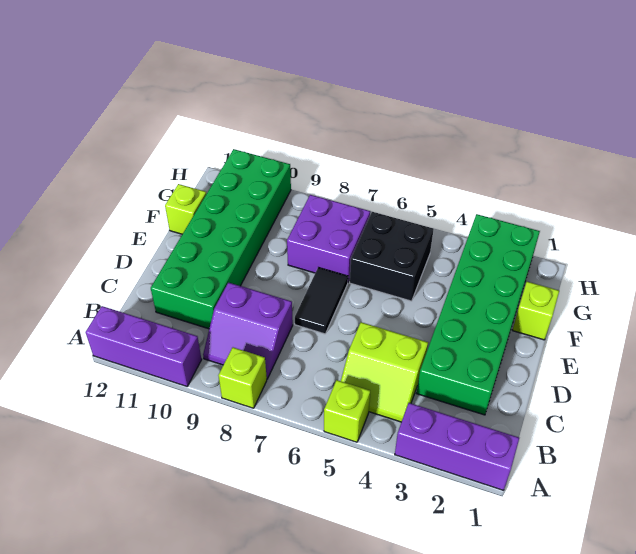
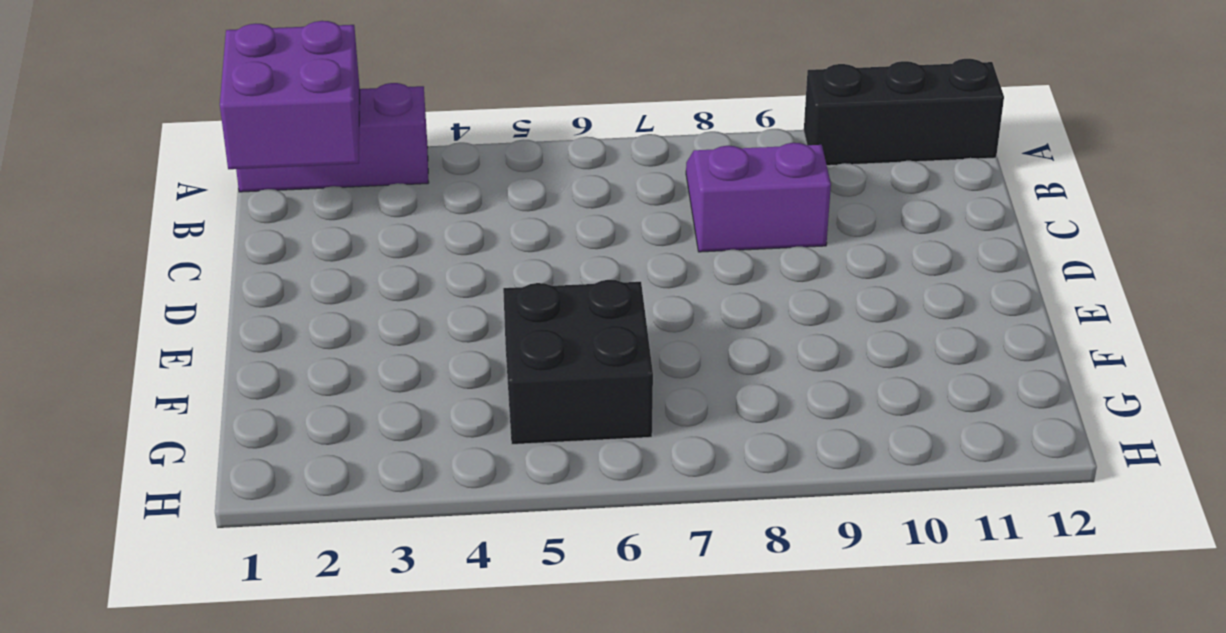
purple brick A1:B2 level 2 -> purple brick F7:G8 level 1
black brick A10:A12 level 1 -> purple brick A10:A12 level 1
none -> lime brick A5 level 1
none -> lime brick A8 level 1
none -> lime slope B4:C5 level 1 top C

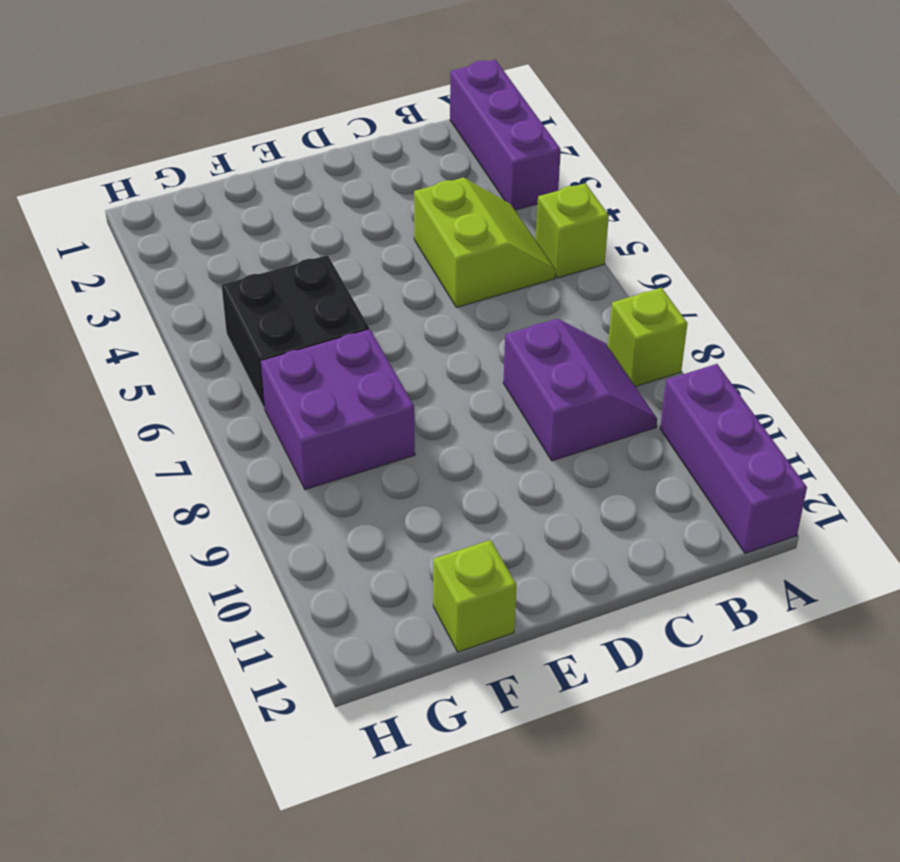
none -> green brick C2:H3 level 1
none -> green brick C10:H11 level 1
none -> black tile D7:E7 level 1

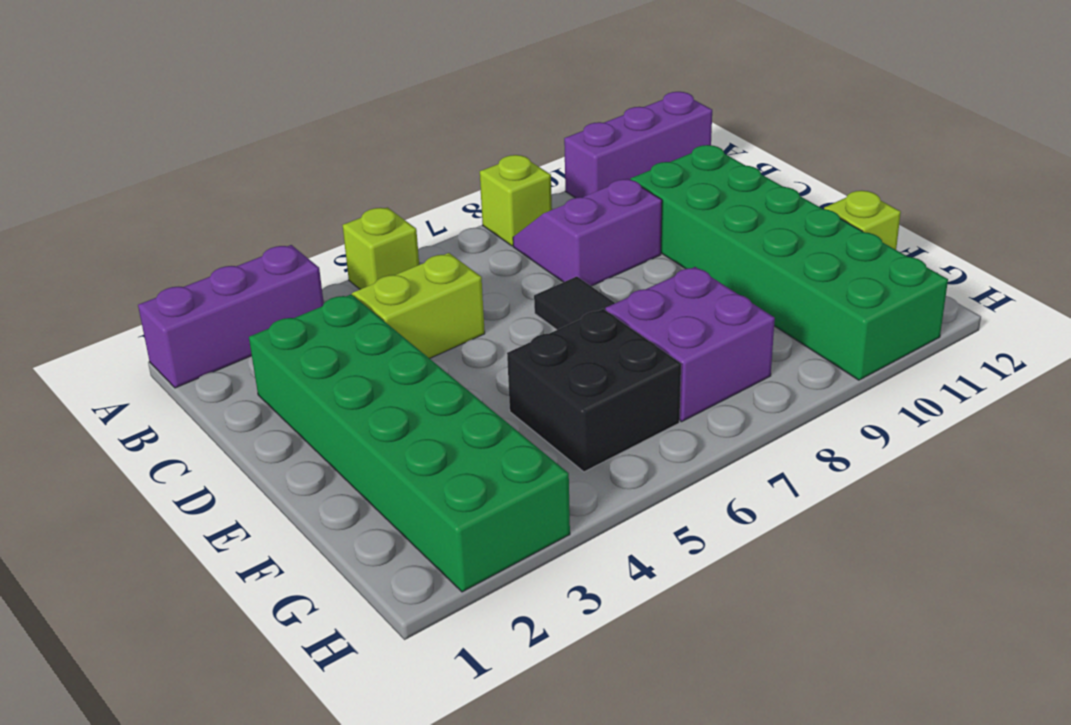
none -> lime brick F1 level 1

